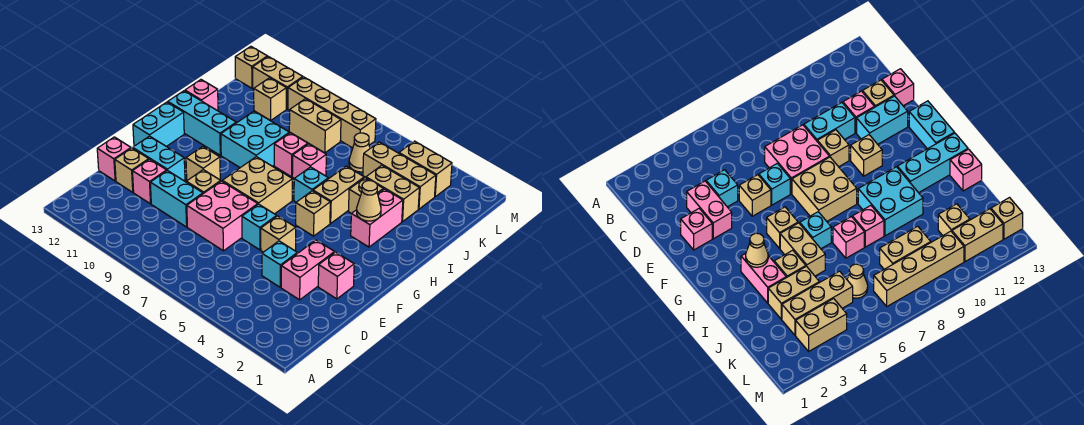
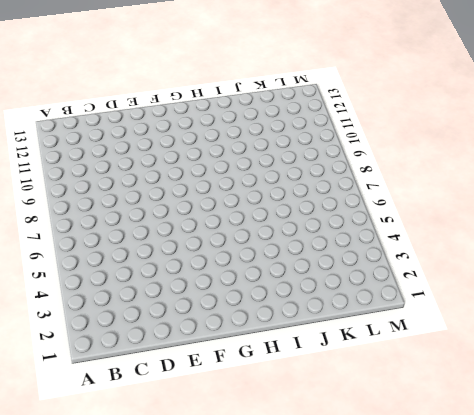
none -> pink brick D3:E3 level 1
none -> cyan brick D4 level 1
none -> pink brick D7:E8 level 1
none -> cyan brick D9:D10 level 1

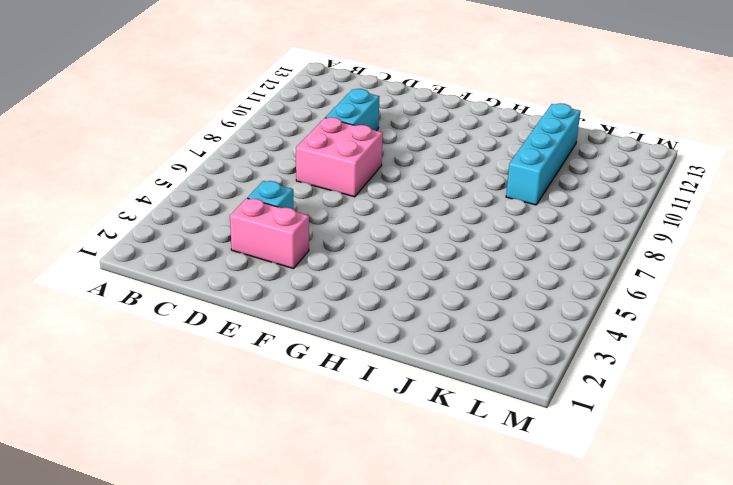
cyan brick J9:J12 level 1 -> none
none -> pink brick D11 level 1
none -> tan brick D12 level 1
none -> pink brick D13 level 1
none -> pink brick E2 level 1

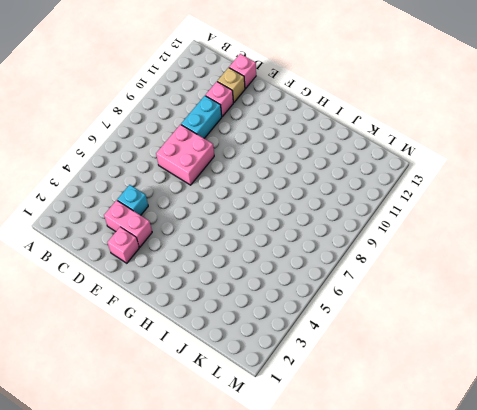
none -> tan brick E5 level 1
none -> cyan brick E6 level 1
none -> tan brick E9 level 1
none -> cyan brick E11:E12 level 1

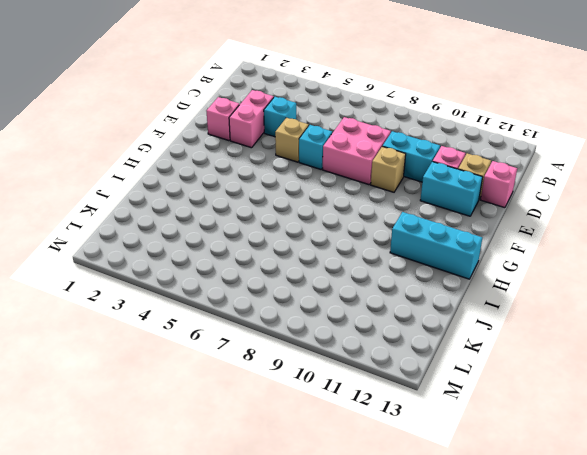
none -> tan brick F7:G8 level 1
none -> tan brick F10 level 1
none -> cyan brick F13:G13 level 1
none -> tan brick G5 level 1

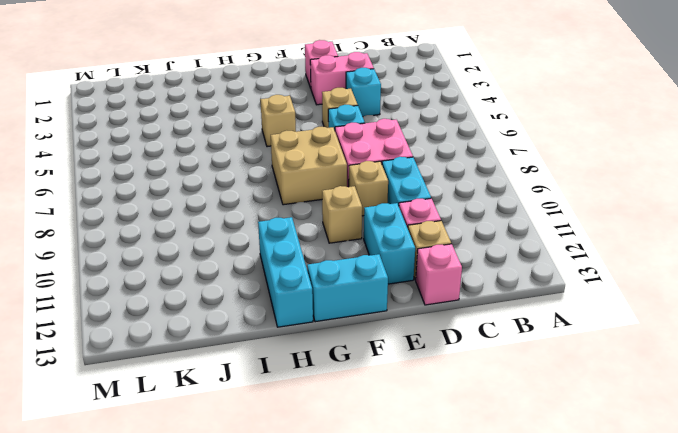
none -> pink brick H3:I3 level 1
none -> tan brick H5:I5 level 1
none -> cyan brick H6 level 1
none -> cyan brick H9:I10 level 1

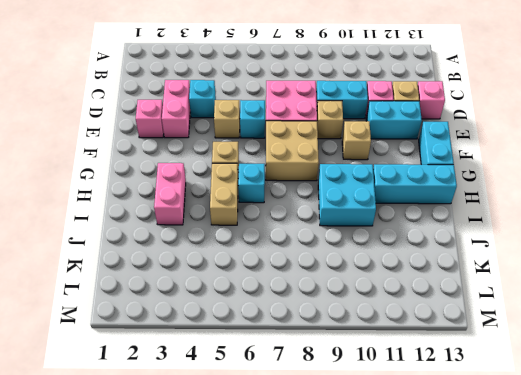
none -> tan brick I4 level 1
none -> pink brick I7 level 1
none -> pink brick I8 level 1
none -> pink brick I13 level 1

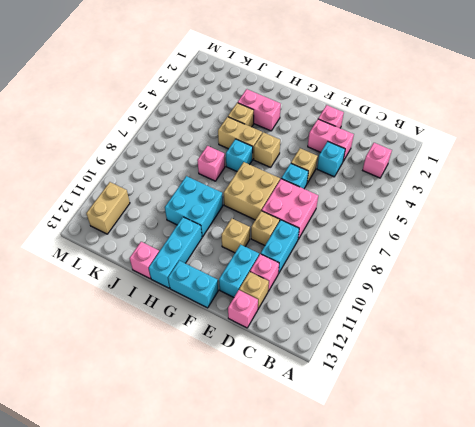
pink brick B3 level 1 -> pink brick I8 level 1
none -> tan brick J3:J4 level 1
none -> tan brick K3:K5 level 1
none -> tan cone K6 level 1
none -> tan brick K8:K9 level 1

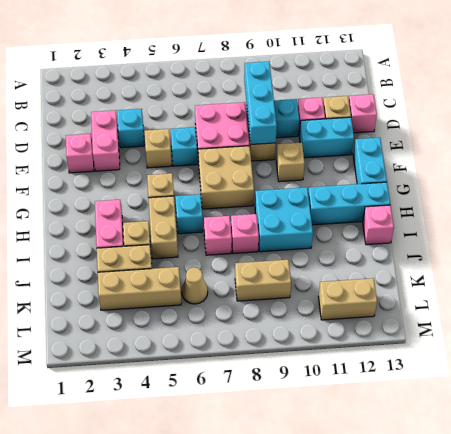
cyan brick C9:E9 level 2 -> none
none -> tan brick K11 level 1
none -> tan brick L3:L4 level 1
none -> tan brick L7:L10 level 1
none -> tan brick L13 level 1

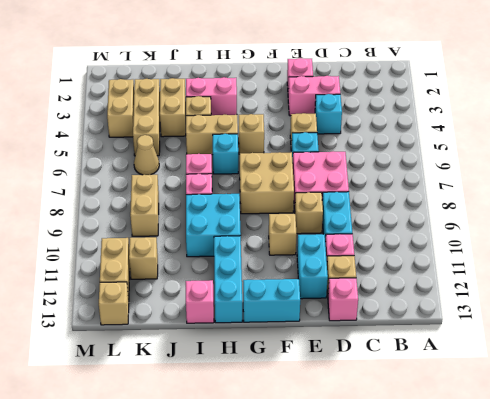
none -> tan brick L7:L10 level 1
none -> tan cone H3 level 2

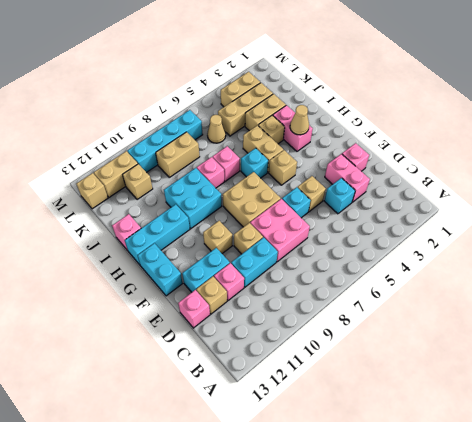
cyan brick L7:L10 level 1 -> tan brick L7:L10 level 1

